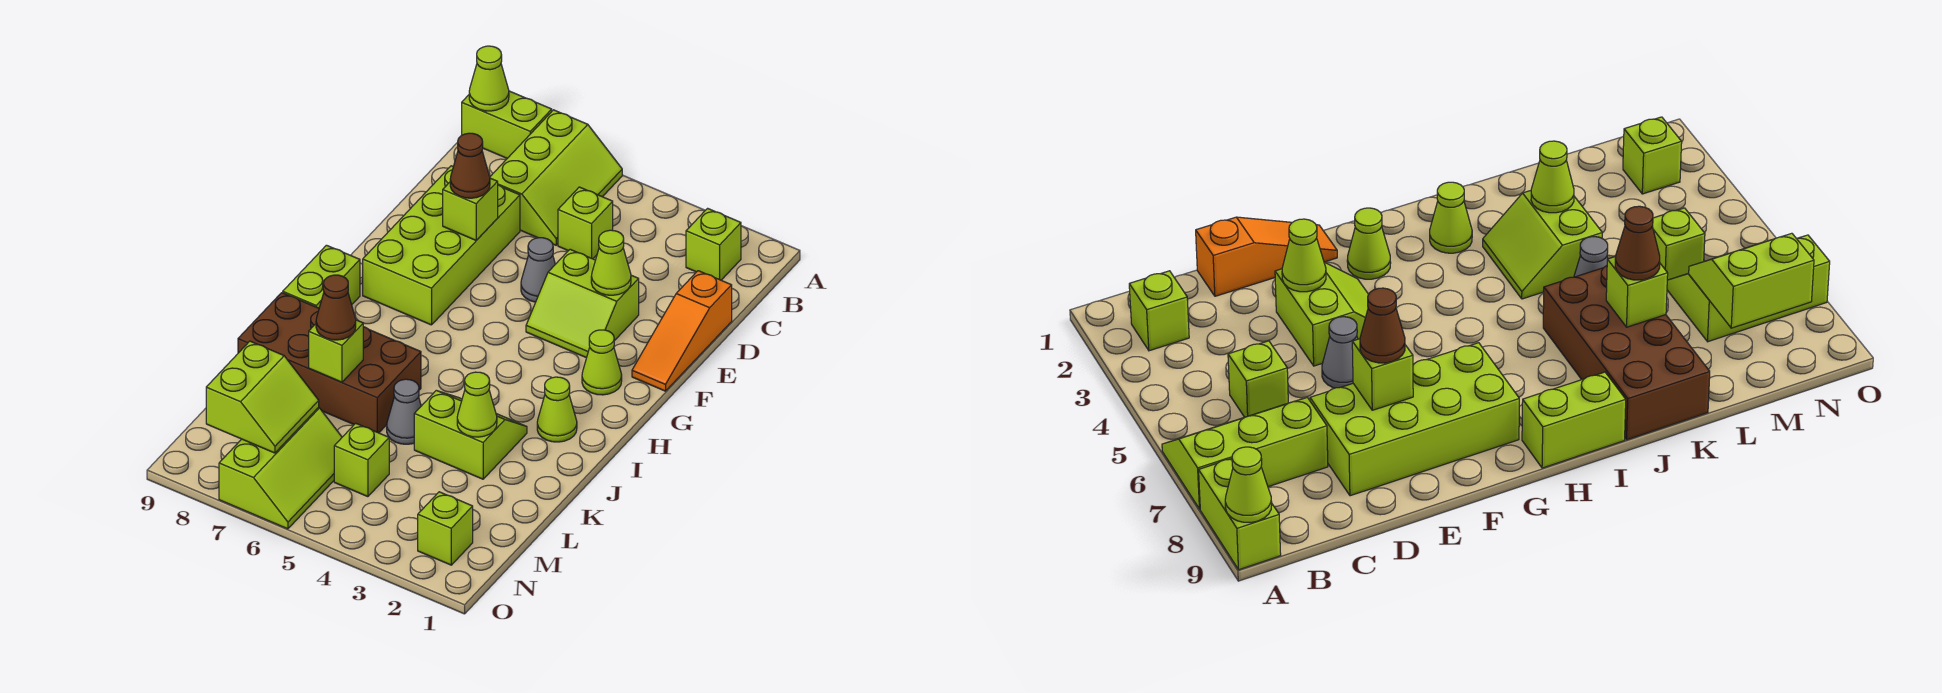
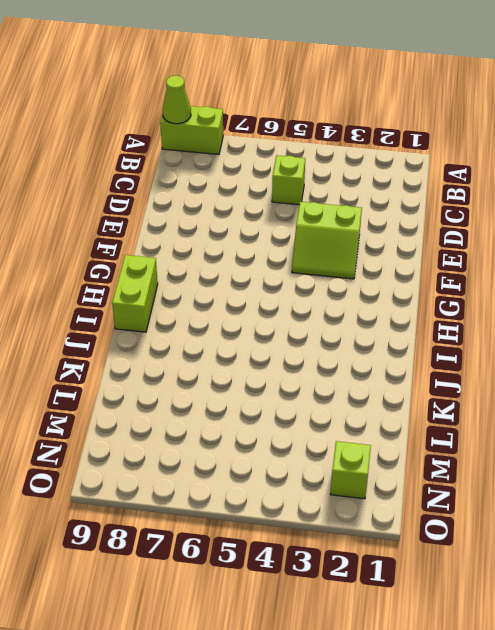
none -> lime slope A6:C7 level 1 top 7
none -> lime brick B2 level 1
none -> orange slope D1:F1 level 1 top D

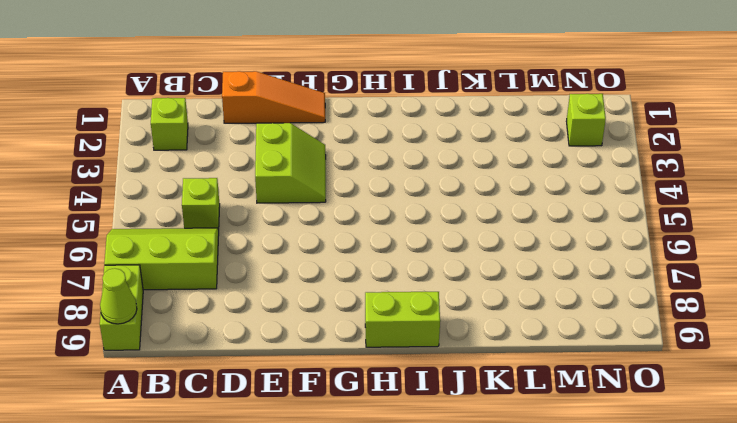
none -> lime brick D7:G8 level 1
none -> grey cone E5 level 1
none -> lime cone G2 level 1

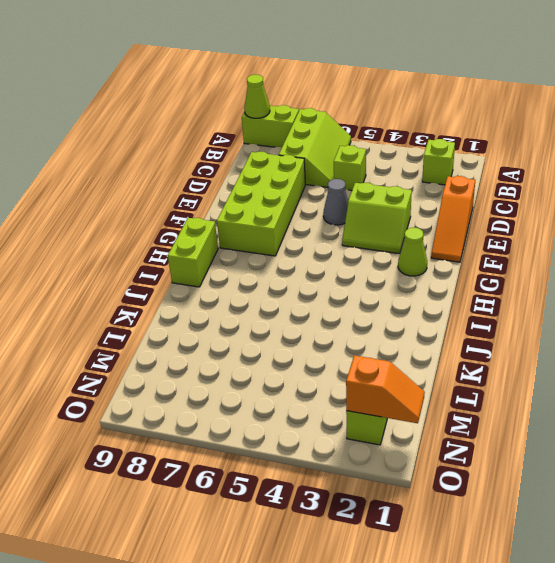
orange slope N1:N2 level 2 top 2 -> none
none -> lime cone I2 level 1
none -> lime slope J3:K4 level 1 top K
none -> brown brick J6:K9 level 1

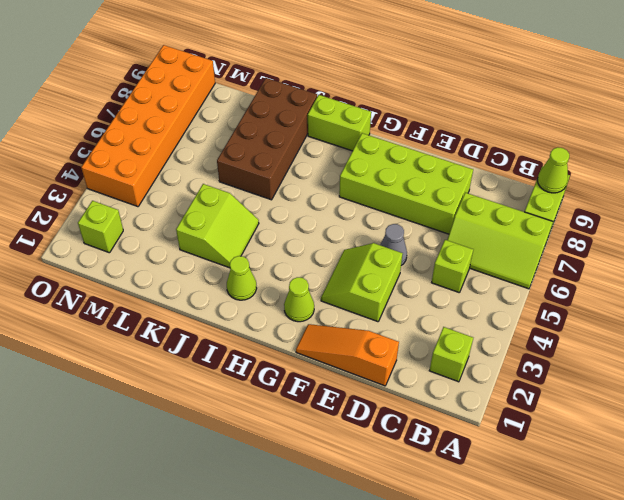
orange brick N4:O9 level 1 -> lime slope M6:O7 level 1 top 7
none -> grey cone K5 level 1
none -> lime brick M5 level 1
none -> lime cone E3 level 2

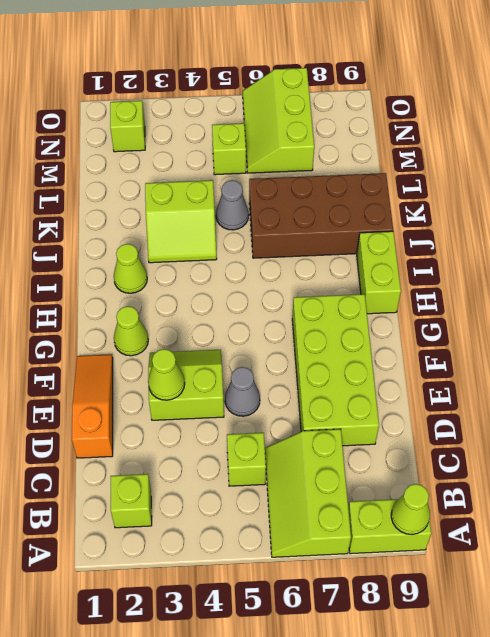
none -> lime brick E7 level 2
none -> lime cone K3 level 2
none -> lime brick K7 level 2

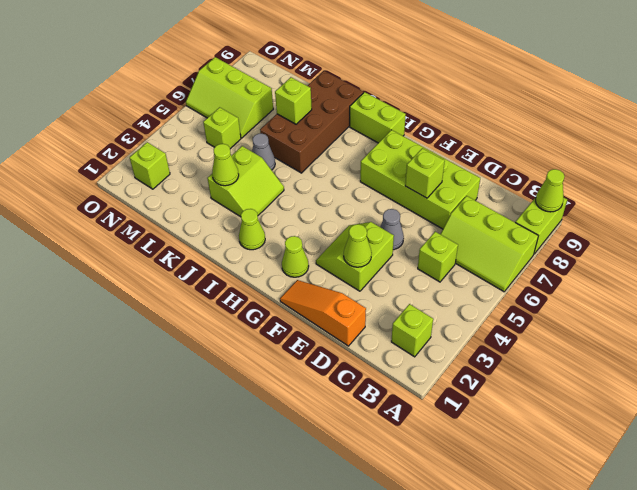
none -> lime slope M7:N8 level 2 top 8
none -> brown cone E7 level 3
none -> brown cone K7 level 3

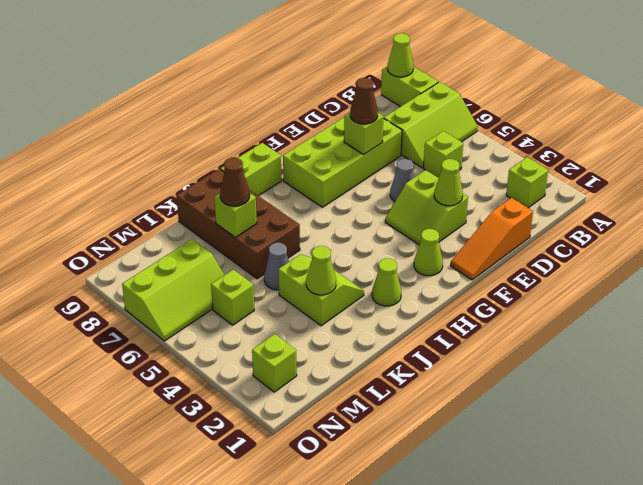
none -> lime slope M7:N8 level 2 top 8

